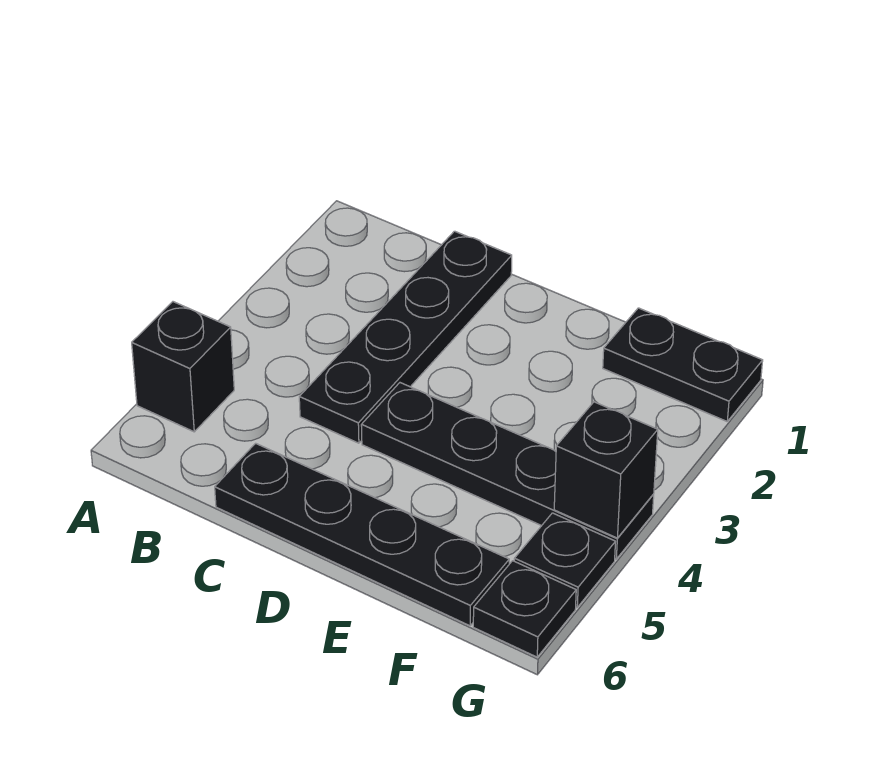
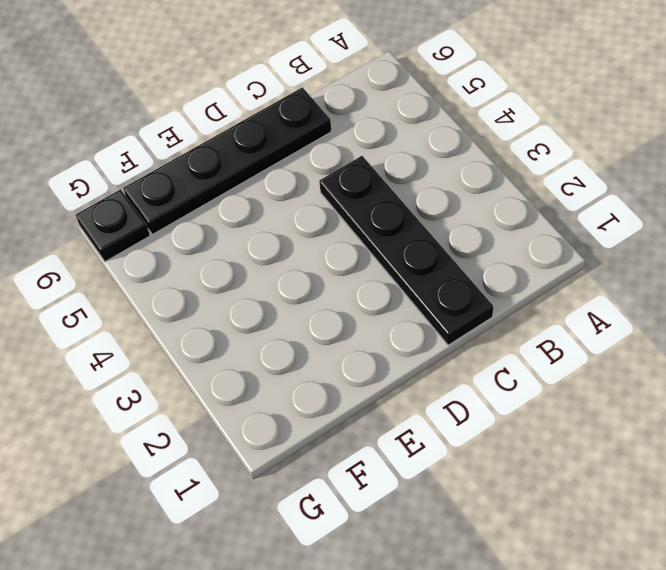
none -> black brick A5 level 1
none -> black plate D4:G4 level 1

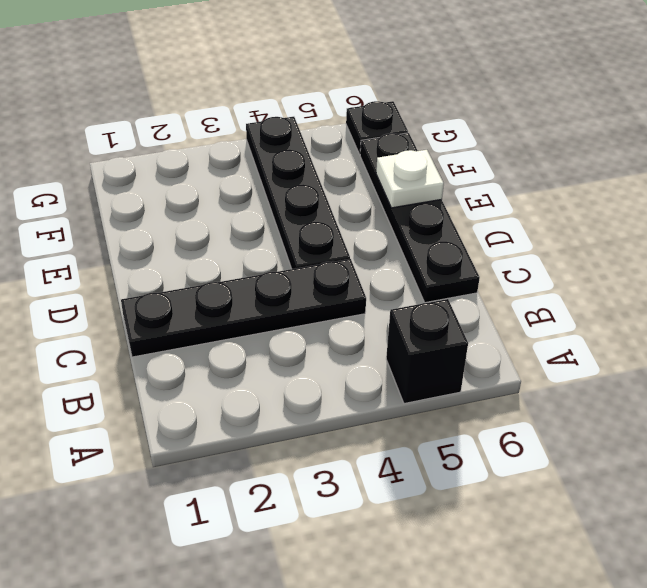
white plate E6 level 2 -> none
none -> black plate F1:G1 level 1
none -> black plate G5 level 1

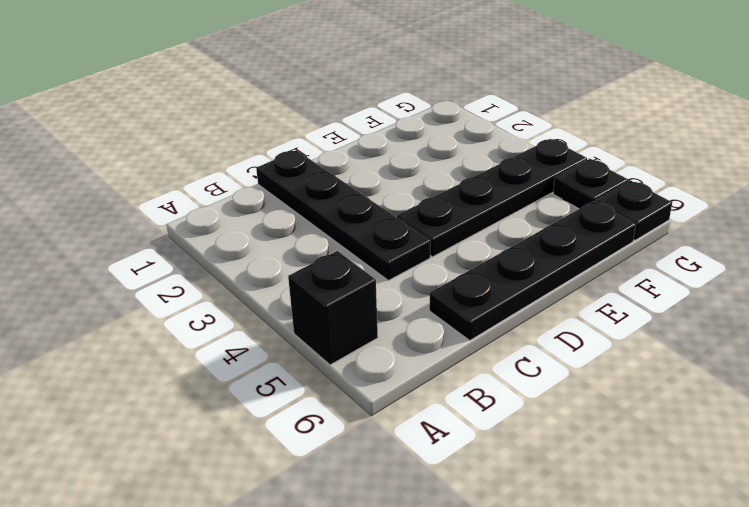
none -> black plate F1:G1 level 1
none -> black brick G4 level 2

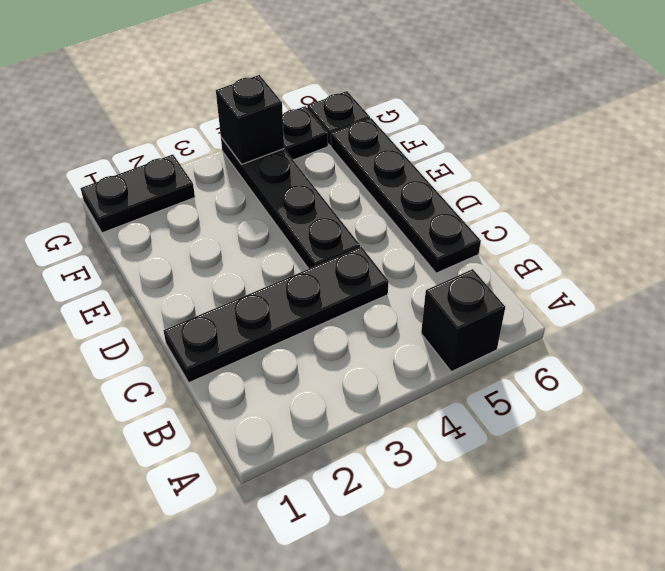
black plate G1:G2 level 1 -> black plate F1:G1 level 1

